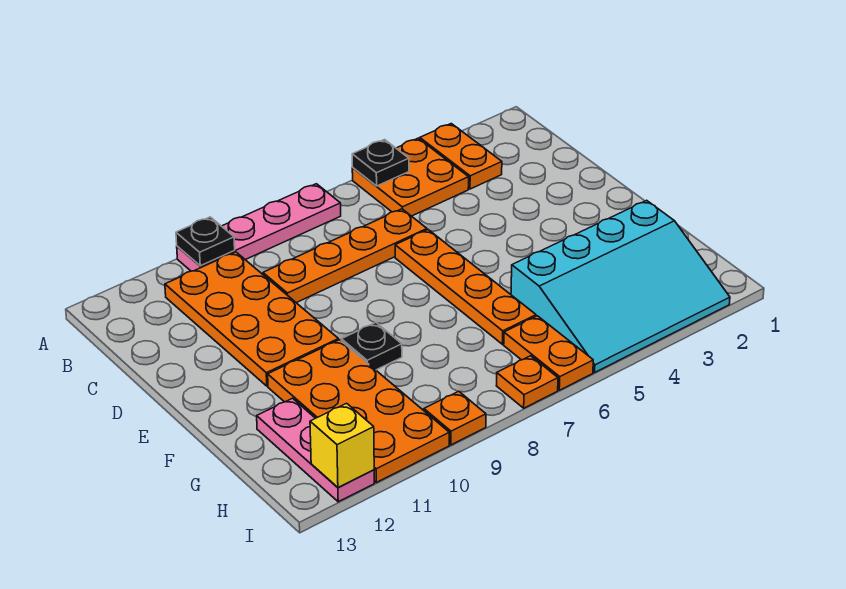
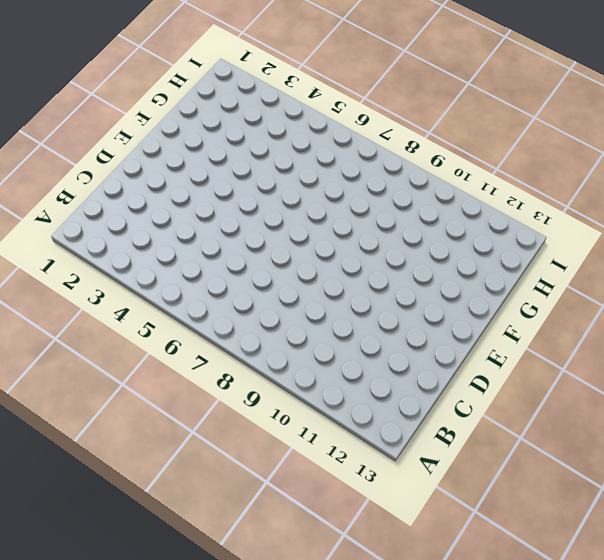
none -> orange plate A3:B3 level 1
none -> orange plate A4:B5 level 1
none -> pink plate A7:A10 level 1

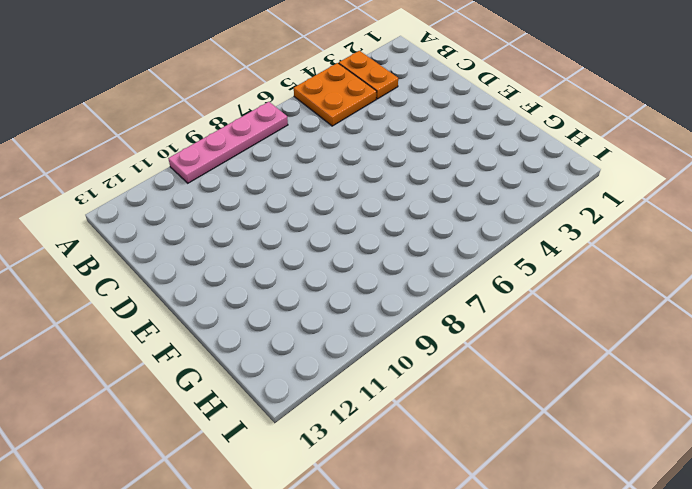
none -> orange plate B10:E11 level 1
none -> orange plate C6:C9 level 1
none -> orange plate D6:G6 level 1

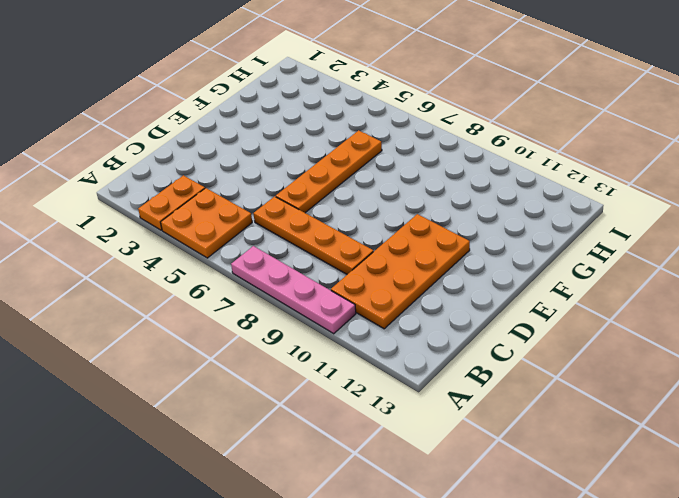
none -> black plate F9 level 1
none -> orange plate F10:I11 level 1
none -> cyan slope G2:I5 level 1 top G

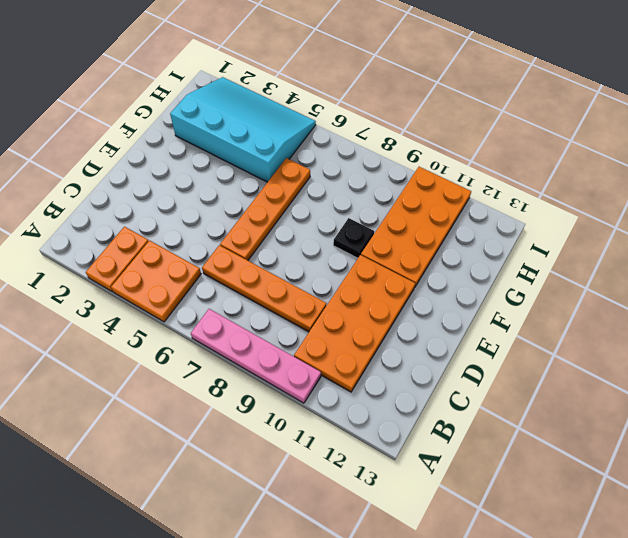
none -> pink plate G12:I12 level 1
none -> orange plate H6:I6 level 1
none -> orange plate I7 level 1

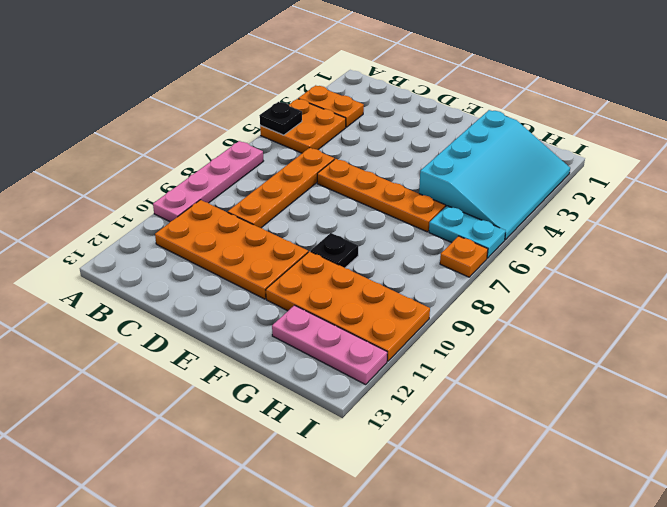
cyan plate H6:I6 level 1 -> orange plate H6:I6 level 1
none -> orange plate I9 level 1
none -> black plate A10 level 2
none -> yellow brick I12 level 2

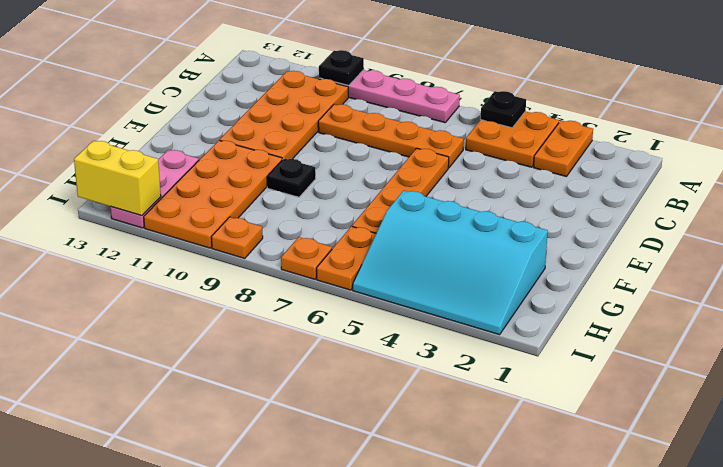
yellow brick I12:I13 level 2 -> yellow brick I12 level 2

